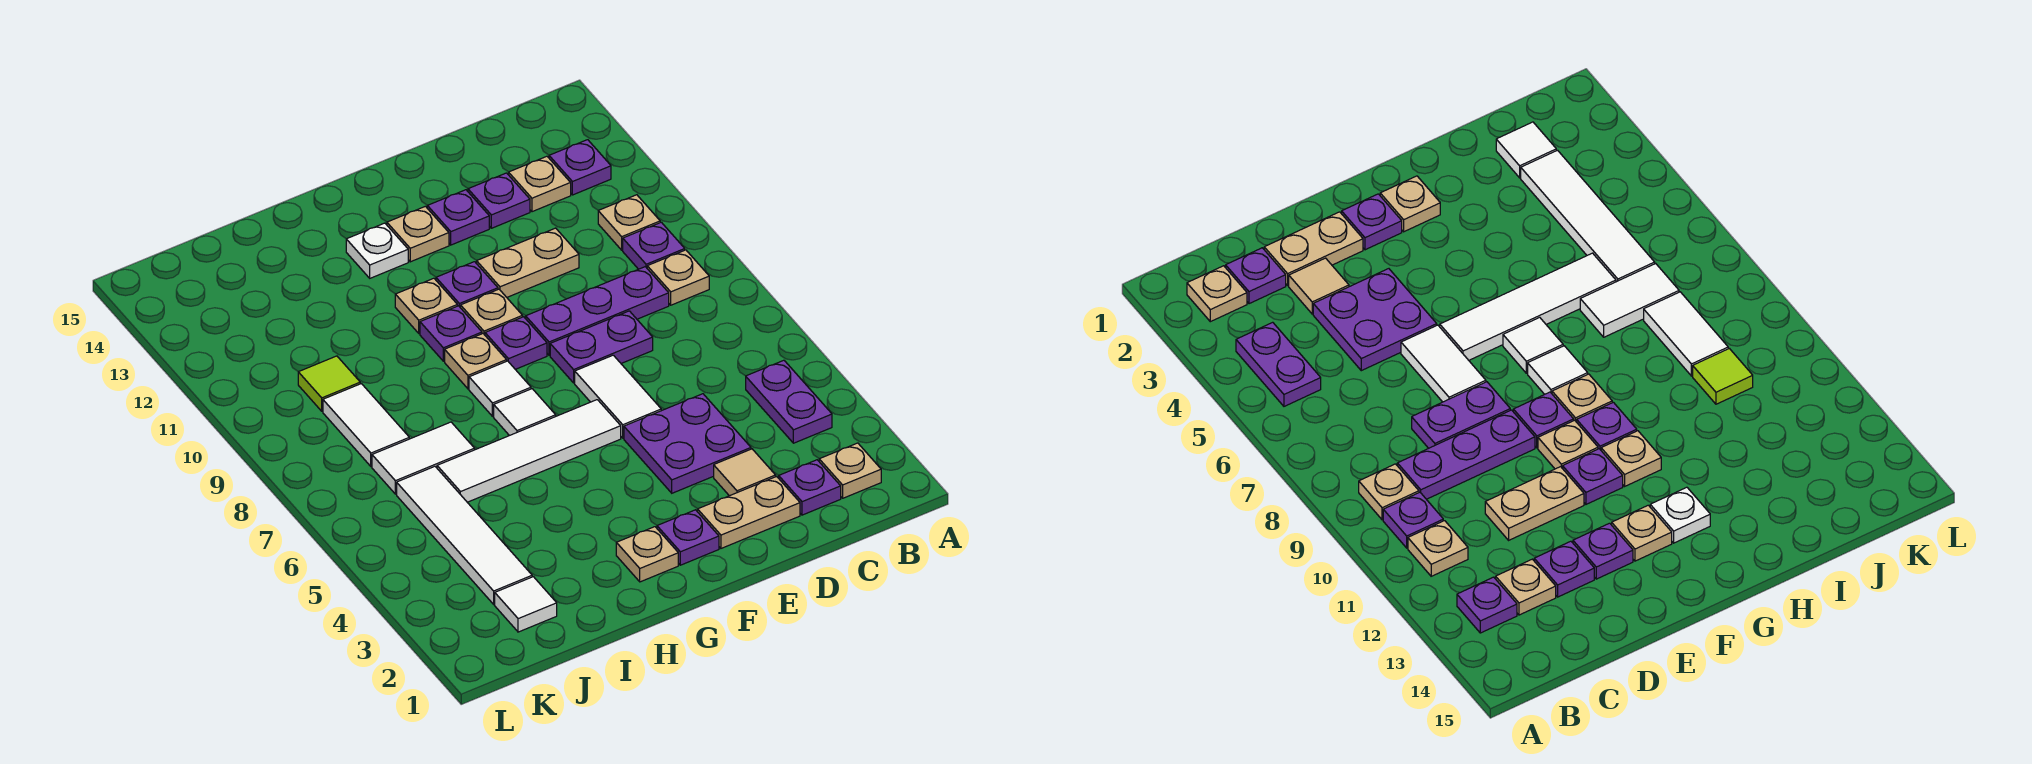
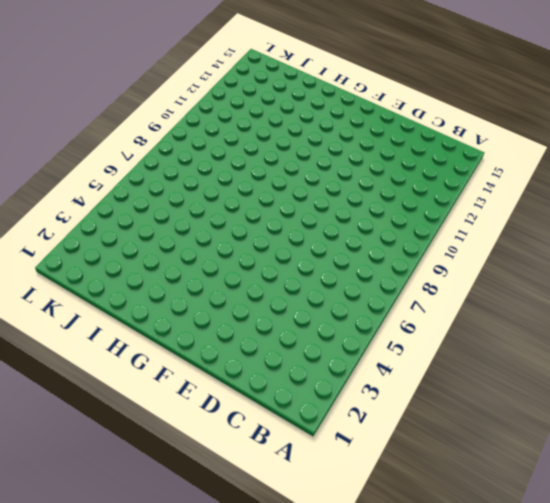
none -> tan plate B2 level 1
none -> purple plate B4:B5 level 1
none -> tan plate B9 level 1
none -> purple plate B10 level 1

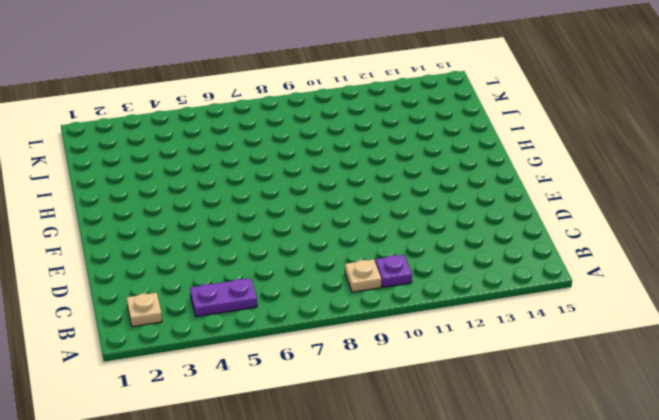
none -> tan plate B11 level 1
none -> purple plate B13 level 1
none -> purple plate C2 level 1
none -> purple plate C9:E9 level 1

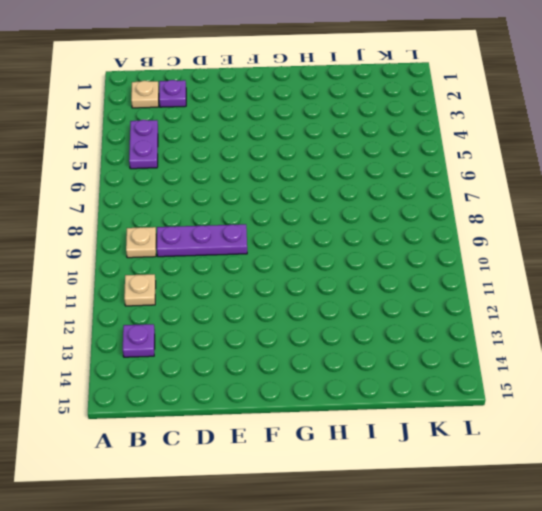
none -> purple plate B10 level 1
none -> tan plate C13 level 1
none -> tan plate D2:E2 level 1
none -> tan tile D3 level 1

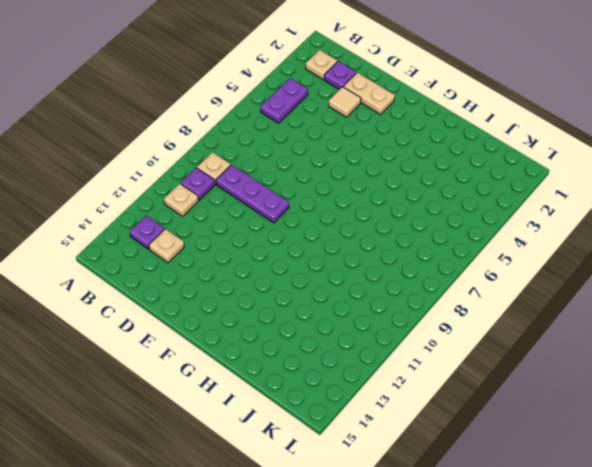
none -> purple plate D4:E5 level 1
none -> purple plate D8:E8 level 1
none -> tan plate D11:E11 level 1
none -> purple plate D13 level 1

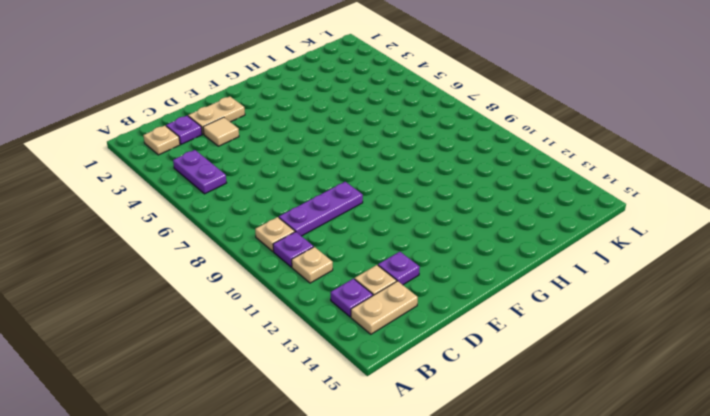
tan plate B14:C14 level 1 -> tan plate D11:E11 level 1
none -> purple plate D4:E5 level 1
none -> purple plate D8:E8 level 1
none -> white tile E6:E7 level 1
none -> purple plate E13 level 1

